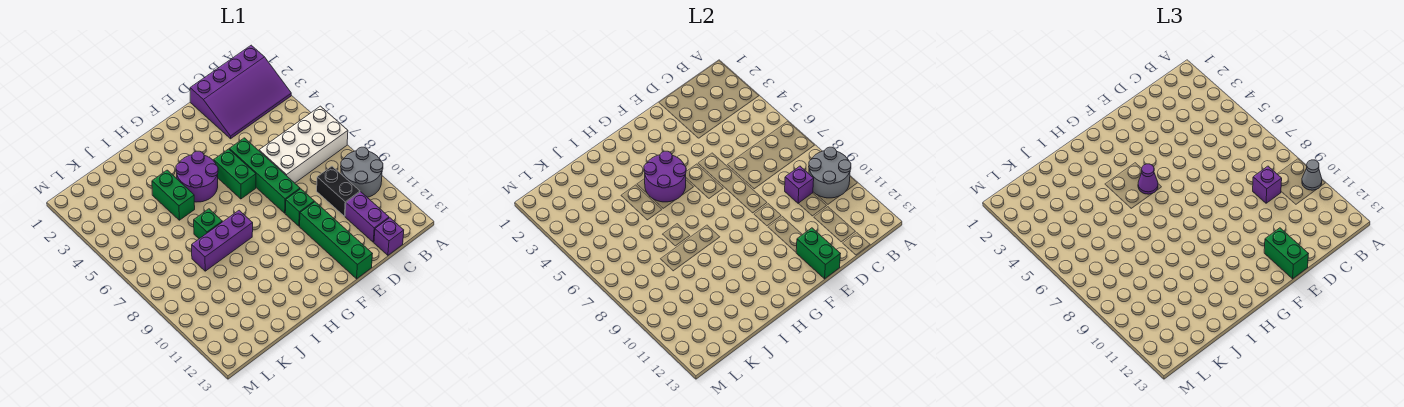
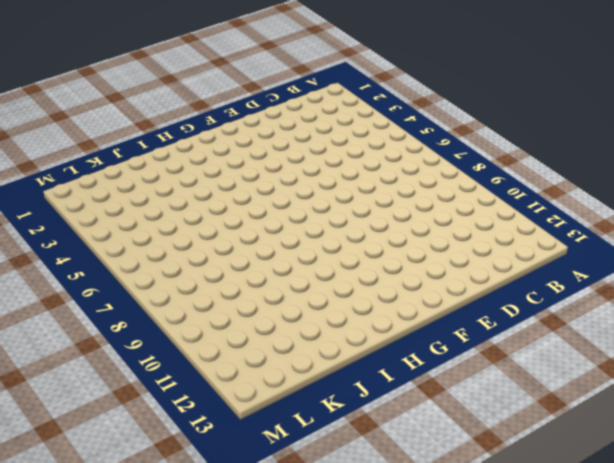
none -> purple slope A1:D3 level 1 top 1
none -> white brick A6:D7 level 1
none -> grey round brick A9:B10 level 1

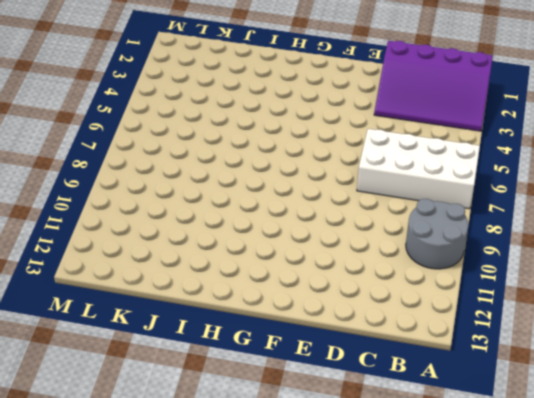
none -> black brick C9:C10 level 1
none -> purple brick C11:C12 level 1
none -> purple brick C13 level 1

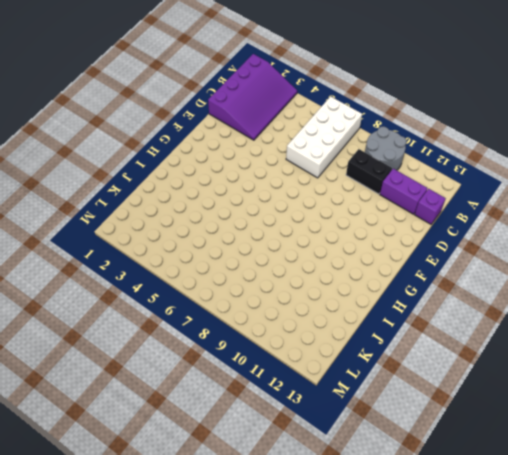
none -> green brick E5:E8 level 1
none -> green brick E9 level 1
none -> green brick E10:E13 level 1

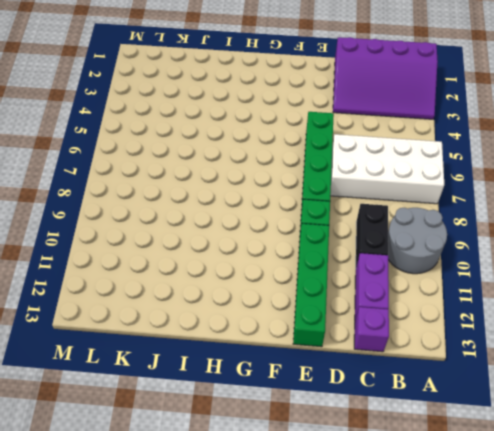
none -> green brick F5:F6 level 1
none -> purple round brick G4:H5 level 1
none -> purple brick H8:J8 level 1

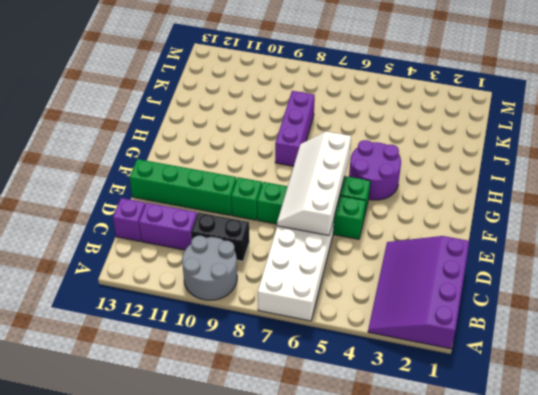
white slope D6:G7 level 2 top 6 -> none
none -> green brick I4:I5 level 1
none -> green brick I7 level 1
none -> grey round brick A9:B10 level 2

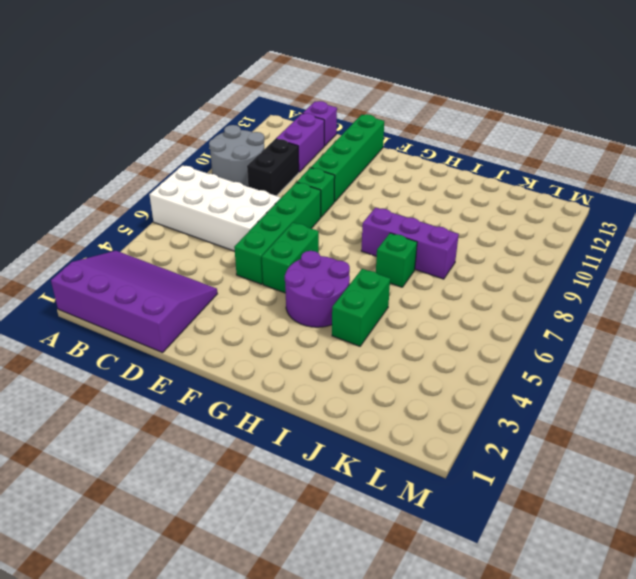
none -> grey round brick A9:B10 level 2
none -> purple brick C9 level 2
none -> green brick E12:E13 level 2

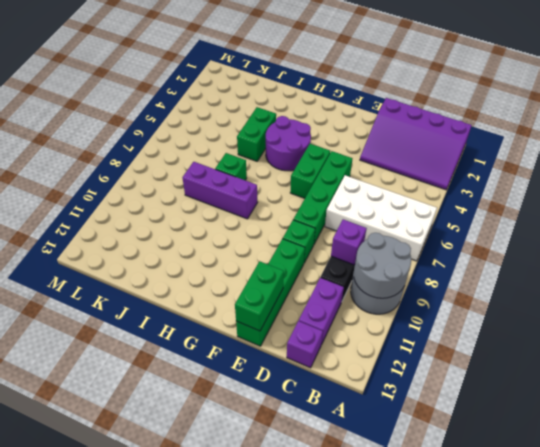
none -> purple round brick G4:H5 level 2
none -> grey cone A10 level 3
none -> purple brick C9 level 3

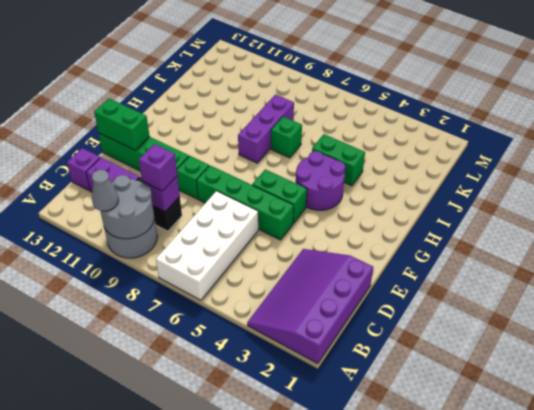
none -> purple round brick G4:H5 level 2
none -> green brick E12:E13 level 3
none -> purple cone G5 level 3

